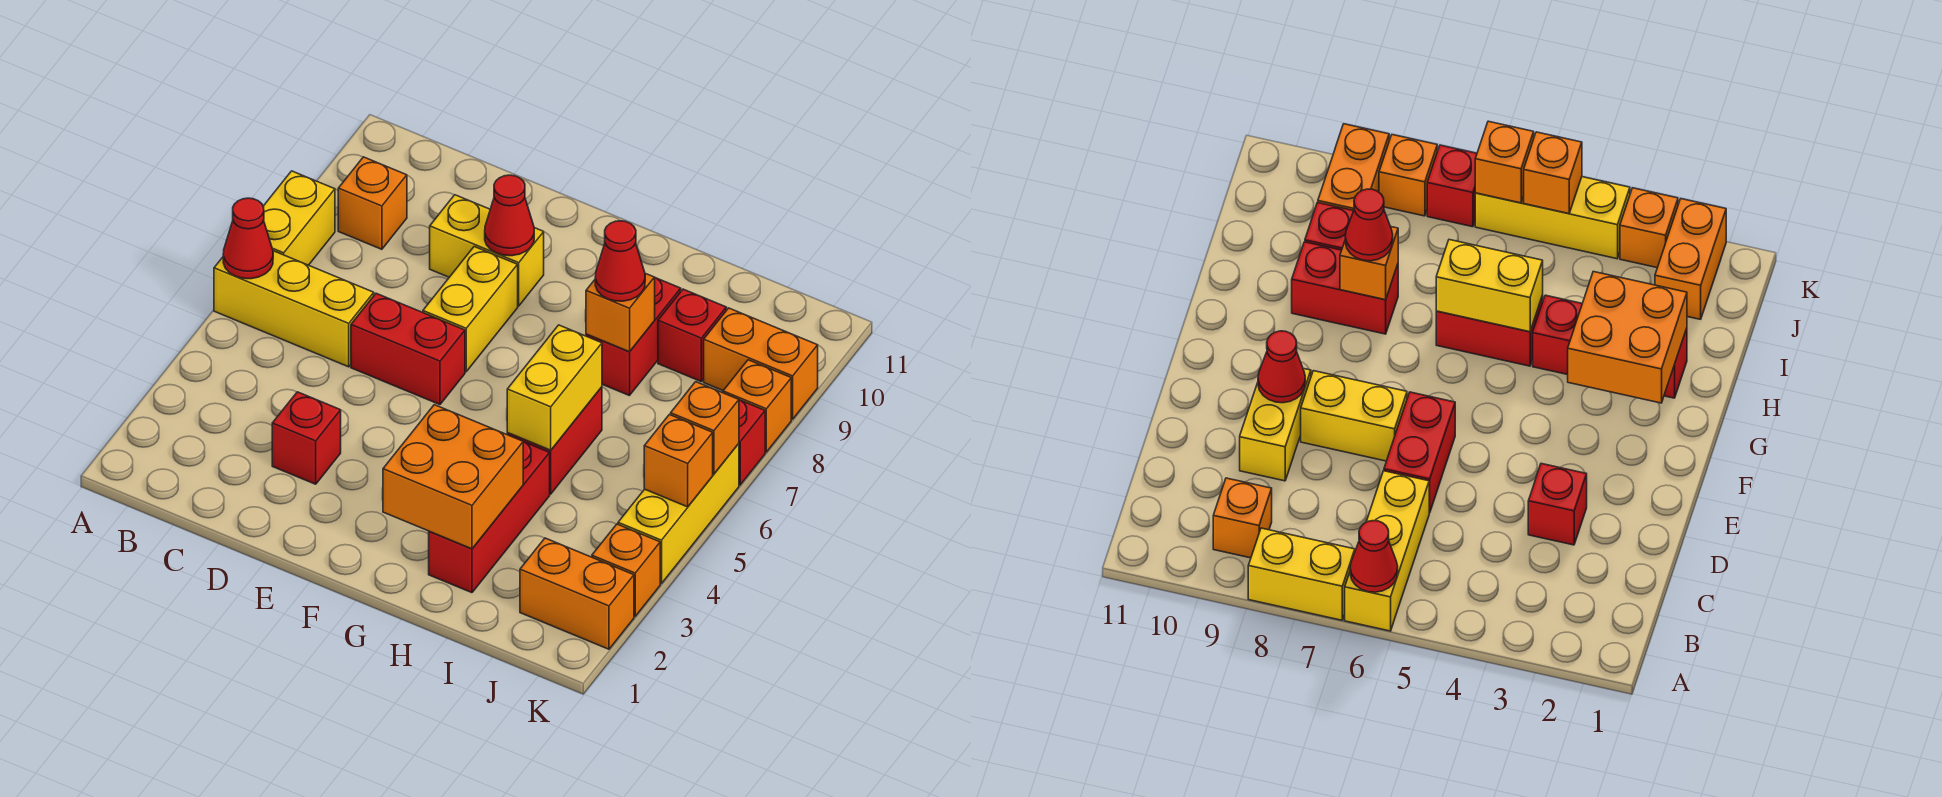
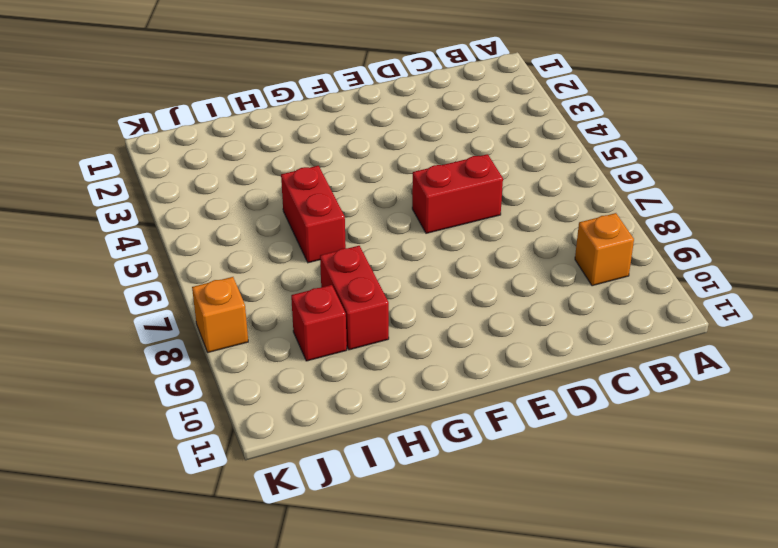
none -> yellow brick A6:C6 level 1
none -> yellow brick A7:A8 level 1
none -> red brick D3 level 1

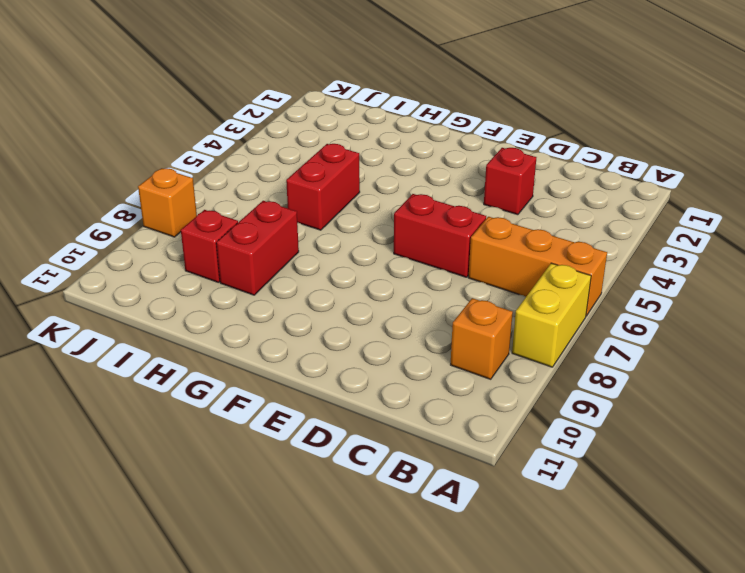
orange brick A6:C6 level 1 -> yellow brick A6:C6 level 1
none -> yellow brick D9:E9 level 1
none -> yellow brick E7:E8 level 1
none -> red brick H2:H4 level 1

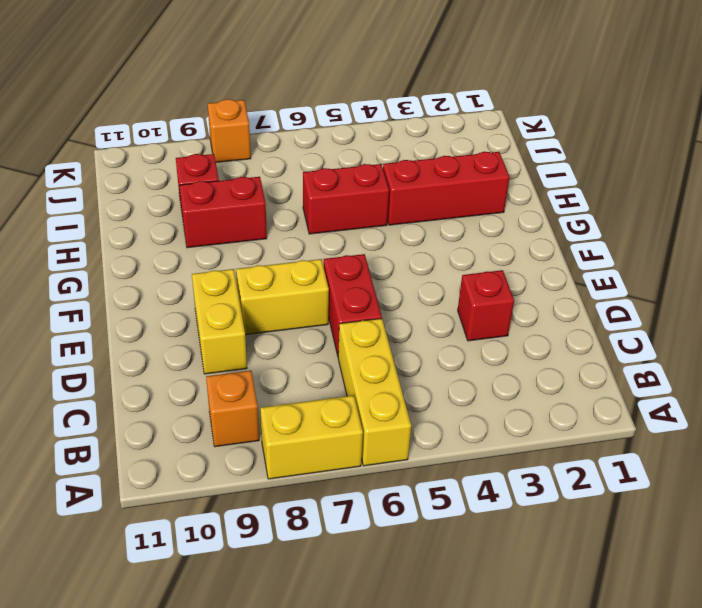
none -> orange brick J2:K2 level 1
none -> orange brick J9:K9 level 1
none -> orange brick K3 level 1

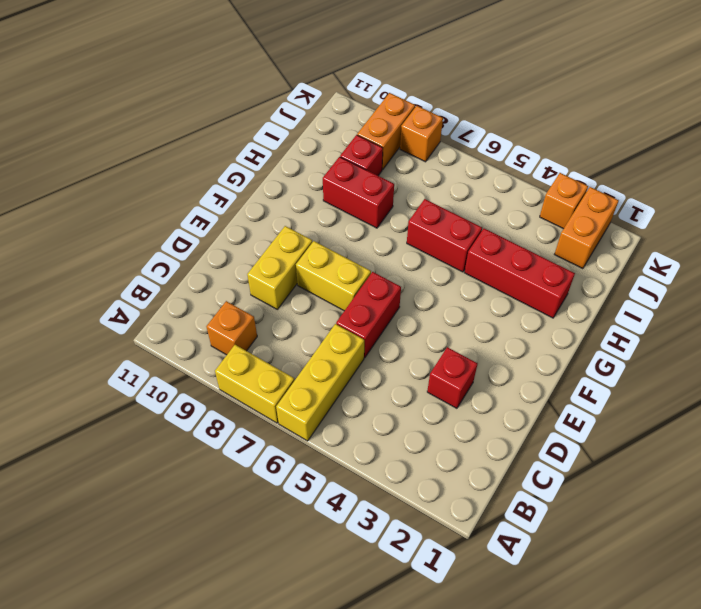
none -> yellow brick K4:K6 level 1
none -> red brick K7 level 1
none -> red cone A6 level 2

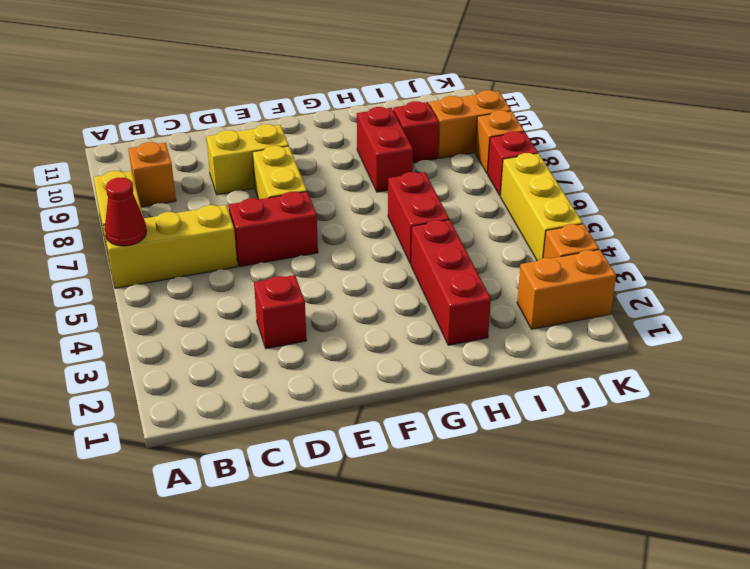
none -> red cone E9 level 2
none -> orange brick G2:H3 level 2
none -> yellow brick H5:H6 level 2

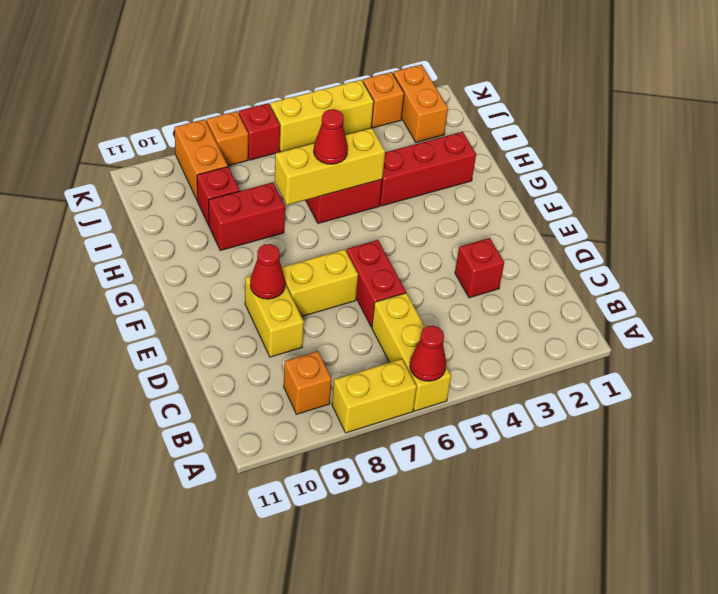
yellow brick H5:H7 level 2 -> yellow brick H5:H6 level 2
red cone H6 level 3 -> red cone H8 level 3
none -> orange brick G2:H3 level 2
none -> orange brick H8 level 2
none -> orange brick K5 level 2

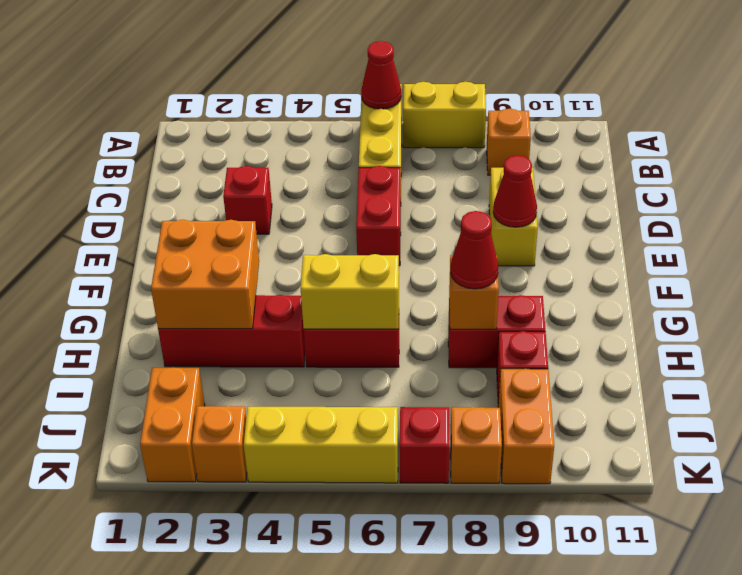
none -> yellow brick E7:E8 level 1
none -> orange brick K5 level 2
none -> orange brick K6 level 2

